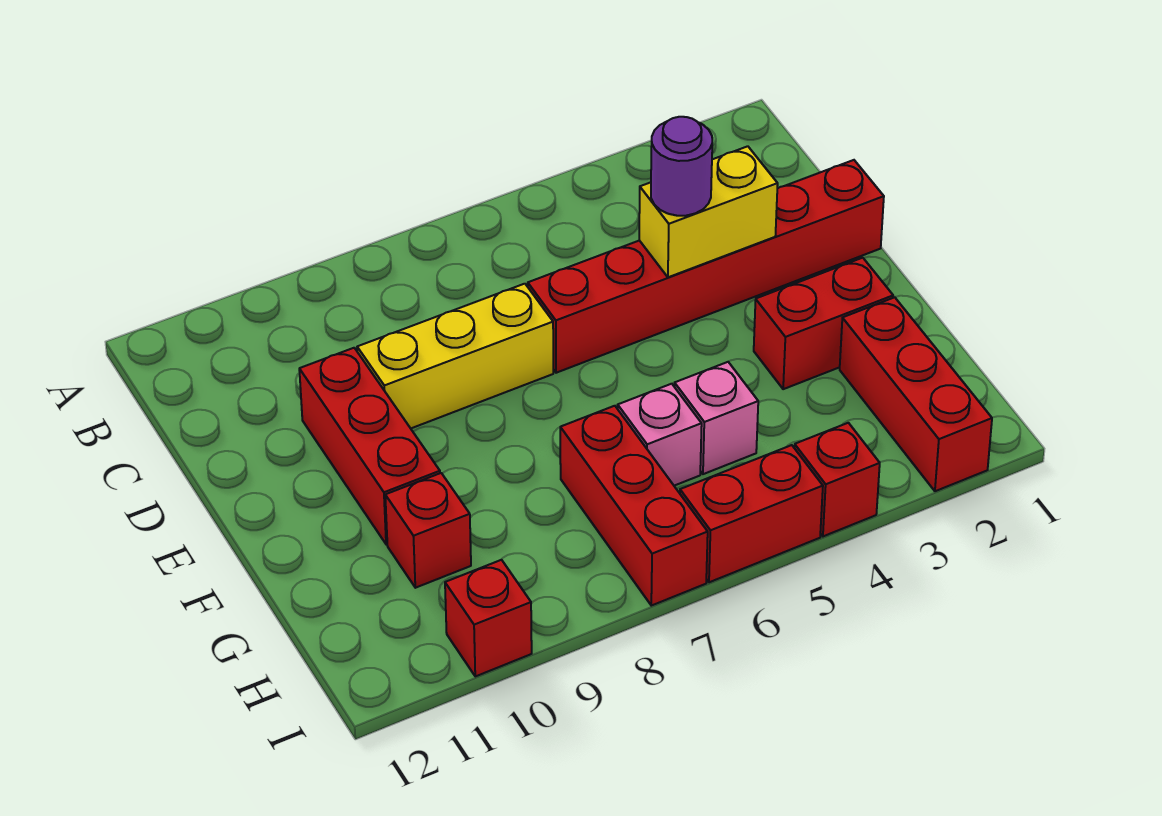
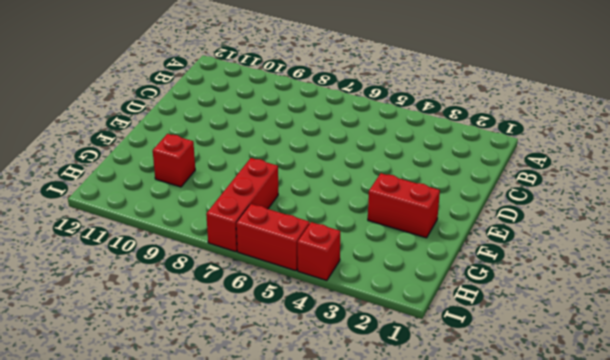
none -> red brick D1:D6 level 1
none -> yellow brick D7:D9 level 1
none -> red brick D10:F10 level 1

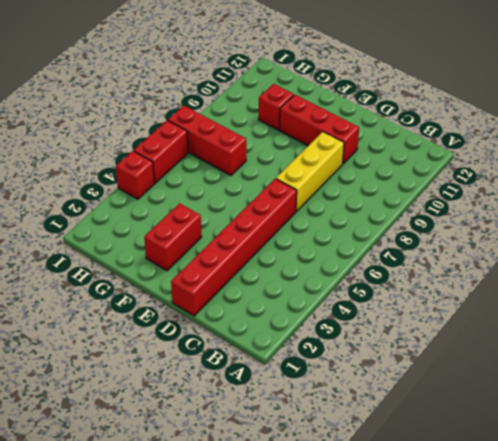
none -> red brick G2:I2 level 1
none -> pink brick G5 level 1
none -> pink brick G6 level 1

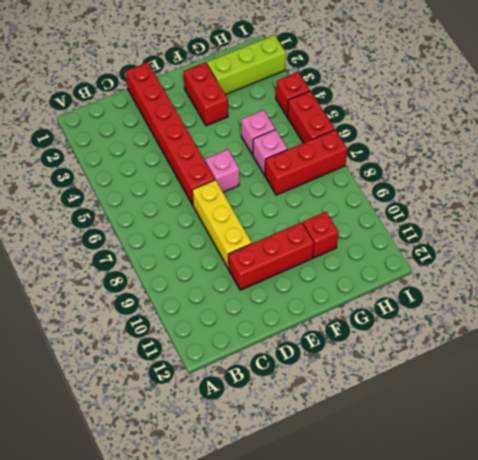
pink brick E6 level 1 -> none
lime brick G2:I2 level 1 -> red brick G2:I2 level 1
none -> red brick I10 level 1
none -> yellow brick D3:D4 level 2
none -> purple round brick D4 level 3

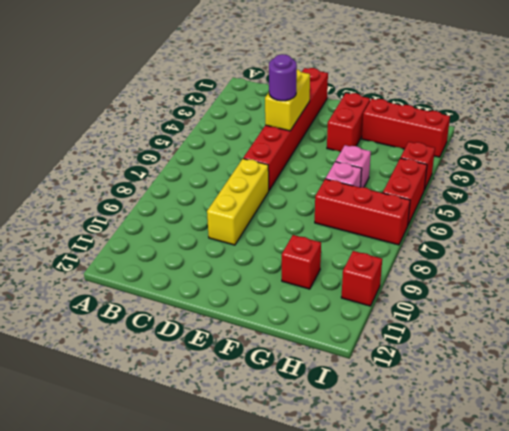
none -> red brick D10:F10 level 1

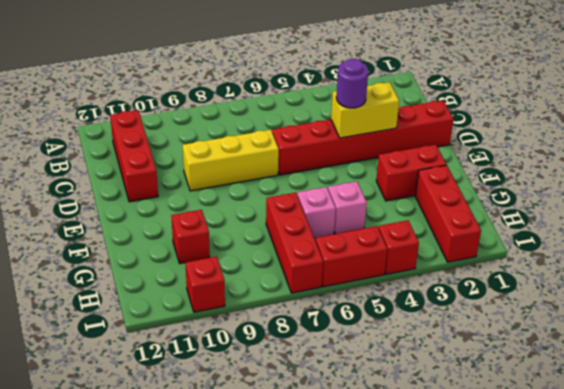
red brick B11:D11 level 1 -> red brick D10:F10 level 1

